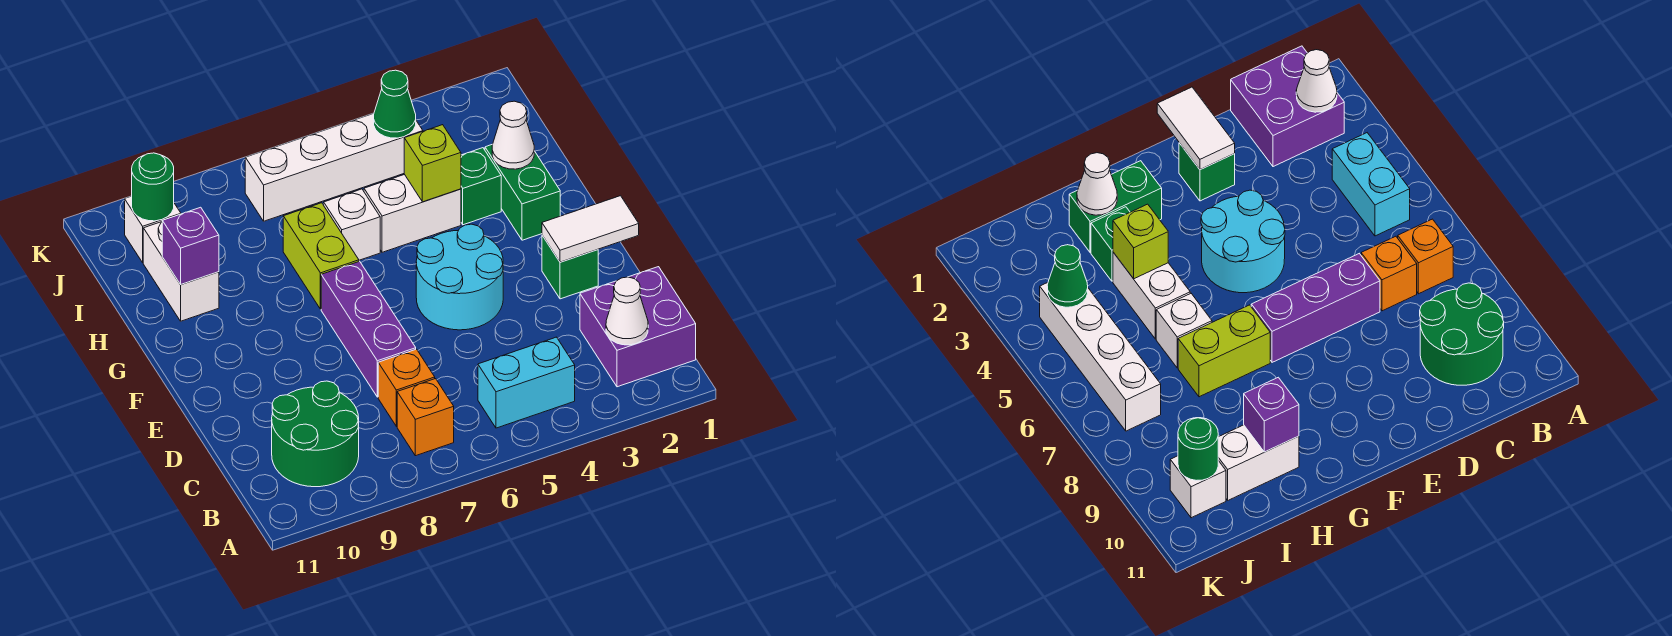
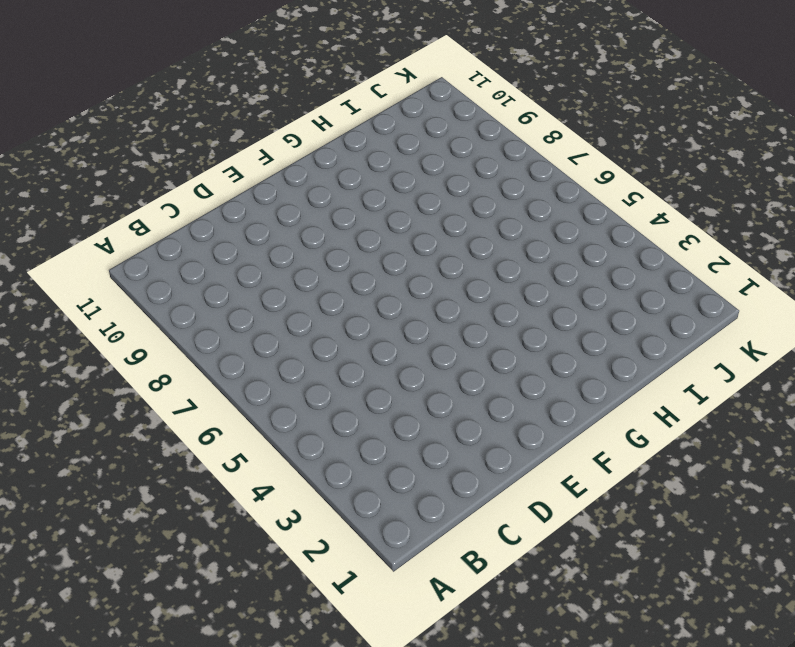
none -> purple brick B1:C2 level 1
none -> cyan brick B4:B5 level 1
none -> orange brick B7 level 1

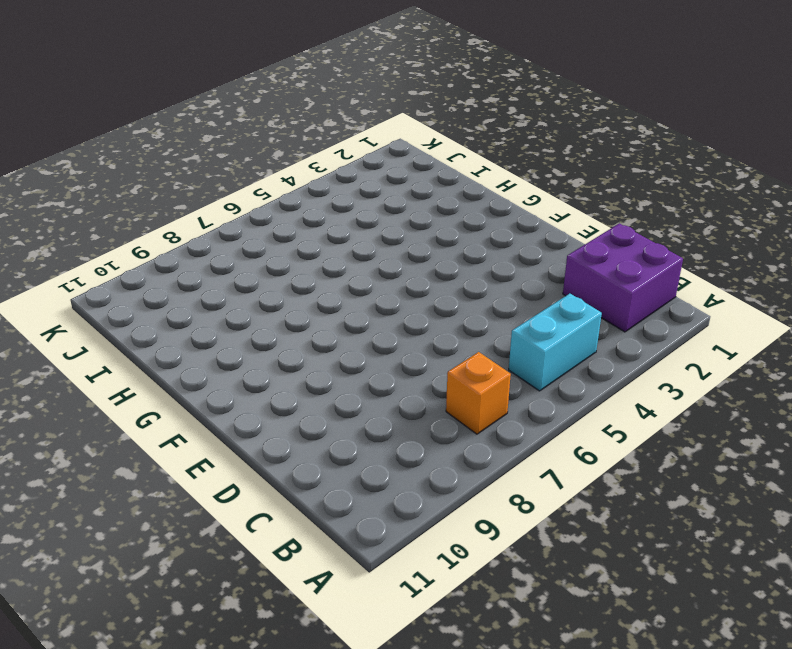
none -> green round brick B9:C10 level 1
none -> orange brick C7 level 1
none -> purple brick D7:F7 level 1

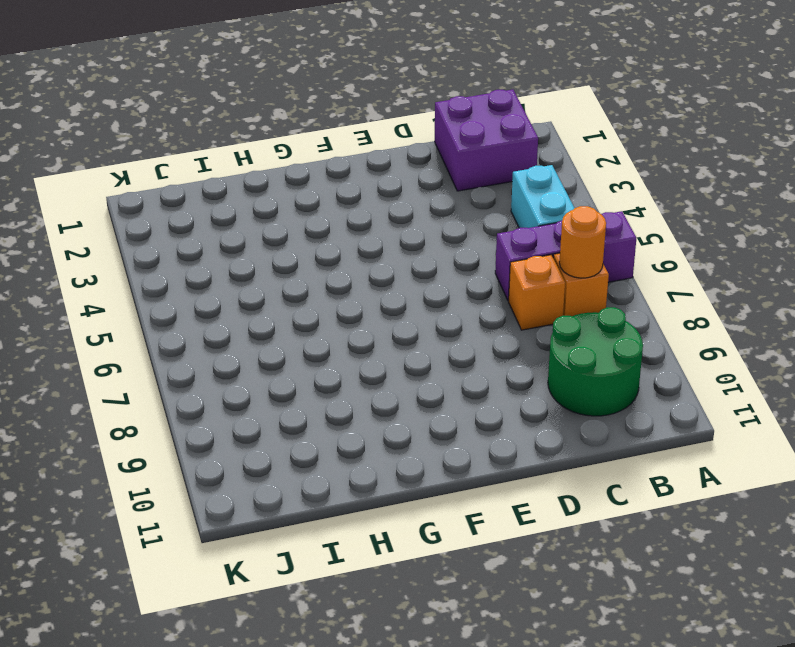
purple brick A6:C6 level 1 -> purple brick D7:F7 level 1
orange round brick B7 level 2 -> none
none -> green brick E2 level 1
none -> cyan round brick E4:F5 level 1
none -> green brick G2:H2 level 1

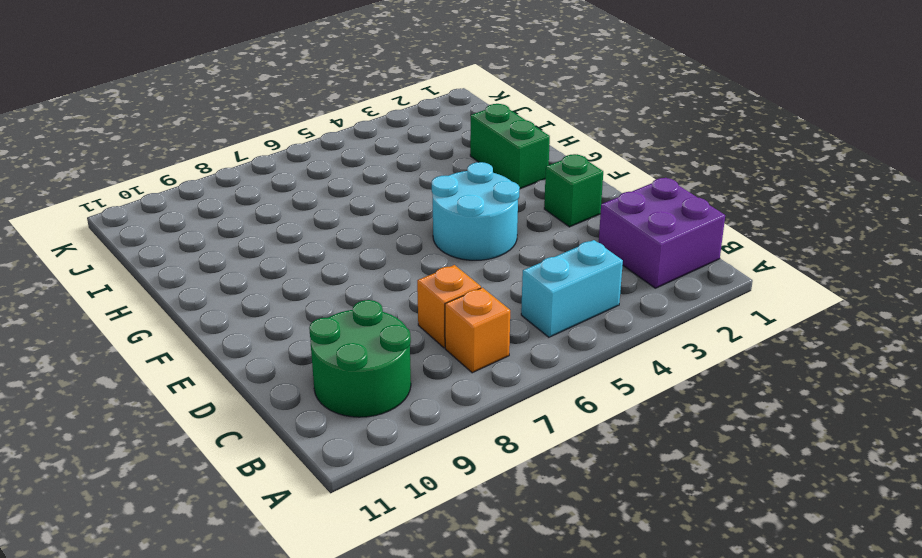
none -> purple brick D7:F7 level 1
none -> lime brick G7:H7 level 1
none -> green brick H3 level 1

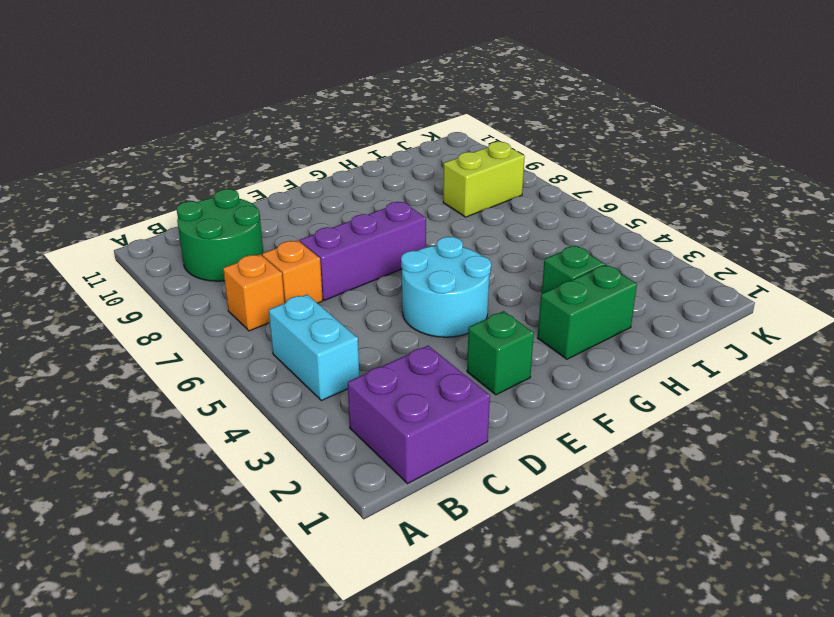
lime brick I8:J8 level 1 -> lime brick G7:H7 level 1
none -> white brick H4:H5 level 1
none -> white brick H6 level 1
none -> white brick H10:I10 level 1

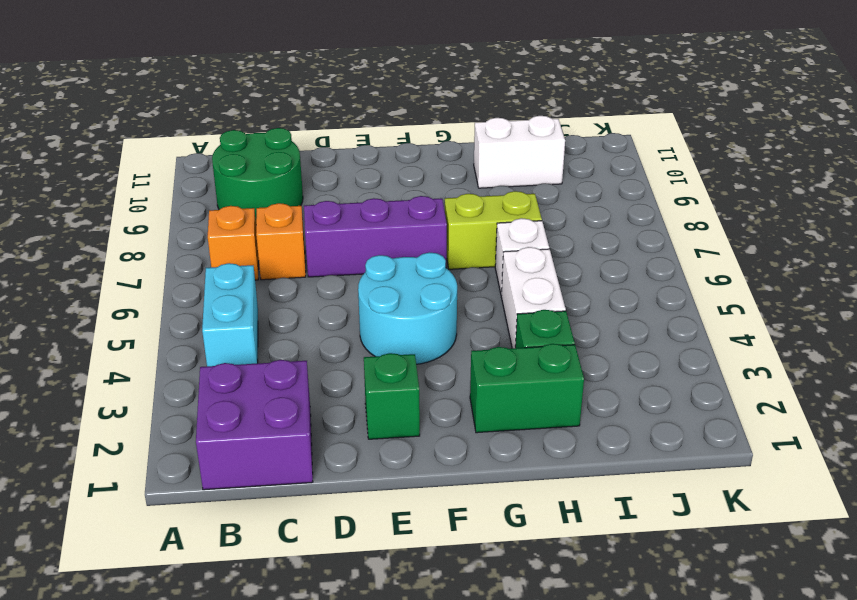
none -> white brick J4:J7 level 1
none -> white brick J10 level 1
none -> white cone B2 level 2

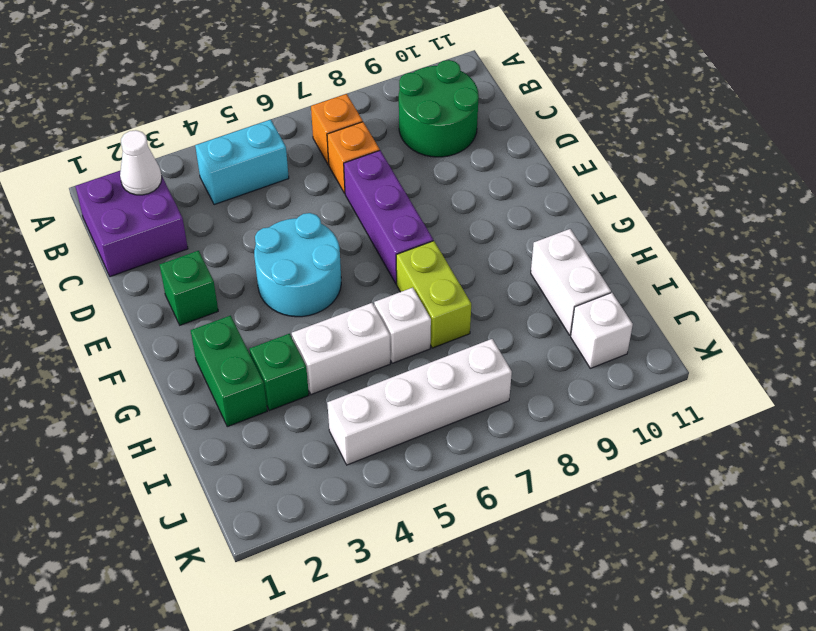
none -> white tile E1:E2 level 2
none -> white cone H2 level 2
none -> lime brick H4 level 2

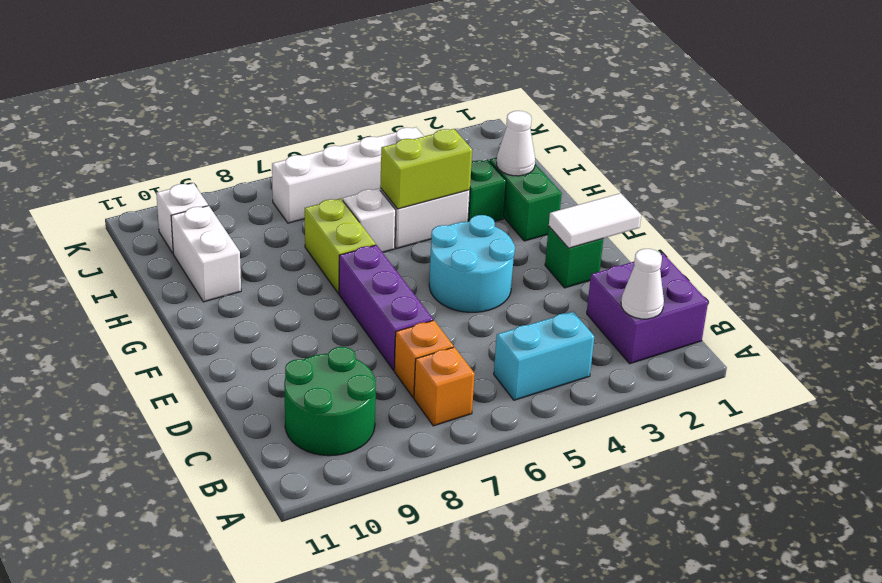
lime brick H4:H5 level 2 -> lime brick H4 level 2
none -> purple brick H10 level 2
none -> green cone J4 level 2
none -> green round brick J10 level 2

